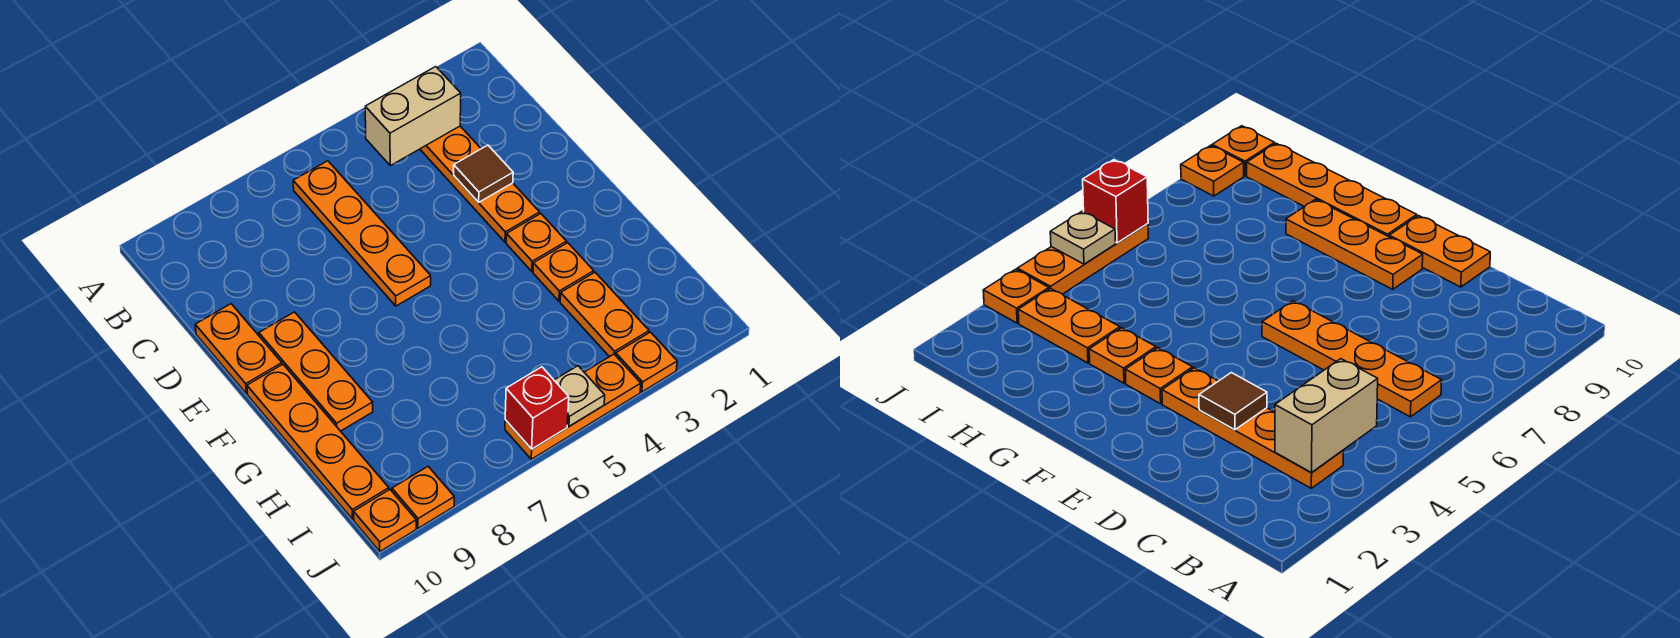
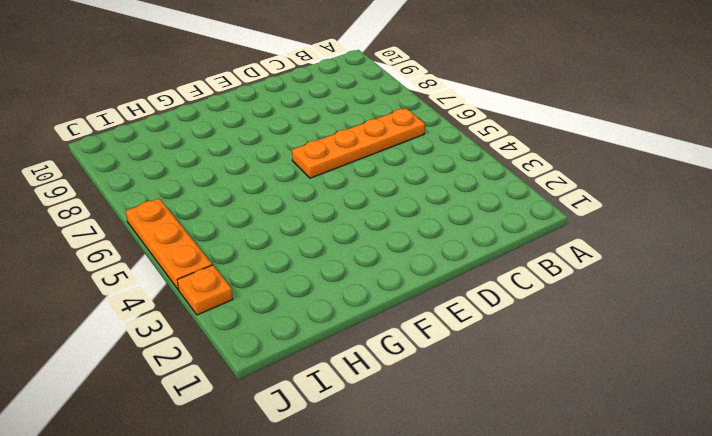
none -> orange plate B3:E3 level 1
none -> orange plate D10:E10 level 1
none -> orange plate E9:G9 level 1

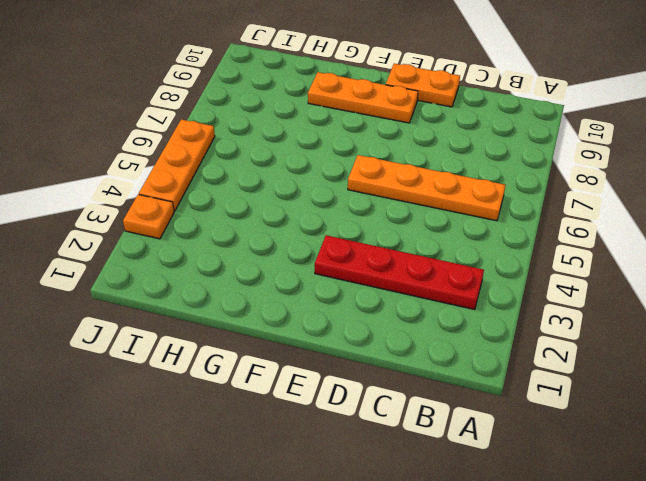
red plate B3:E3 level 1 -> orange plate B3:E3 level 1
none -> orange plate F3 level 1
none -> orange plate F10:I10 level 1
none -> orange plate G3 level 1

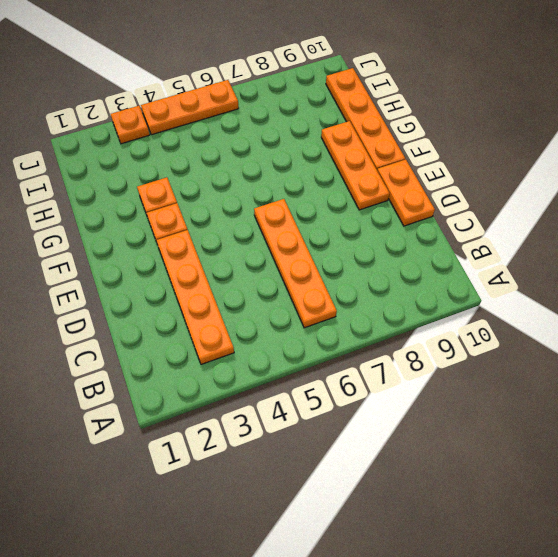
none -> orange plate H3:I3 level 1
none -> orange plate J9 level 1
none -> orange plate J10 level 1

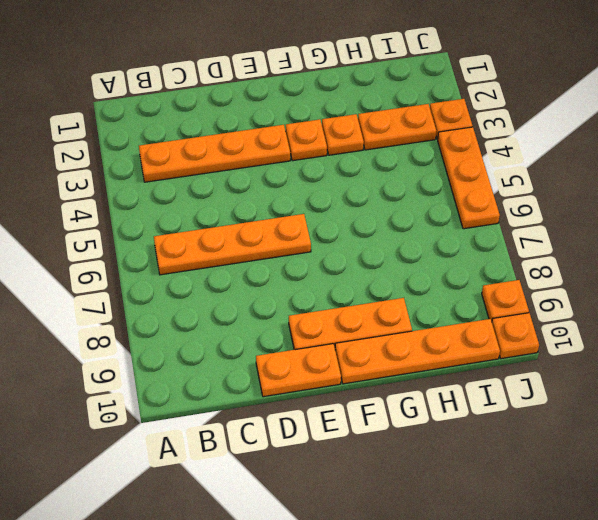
none -> tan brick B3:B4 level 2
none -> brown tile D3 level 2
none -> tan plate J5 level 2

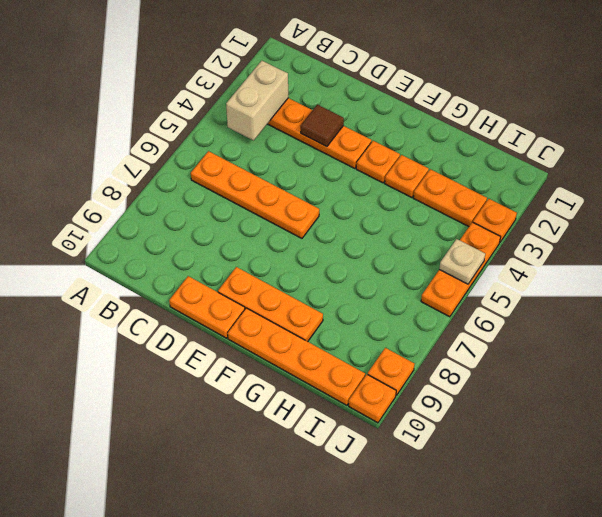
none -> red brick J6 level 2

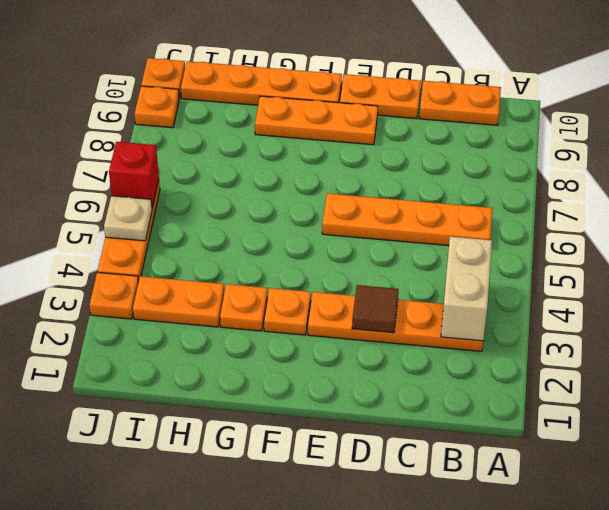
orange plate B10:C10 level 1 -> none

